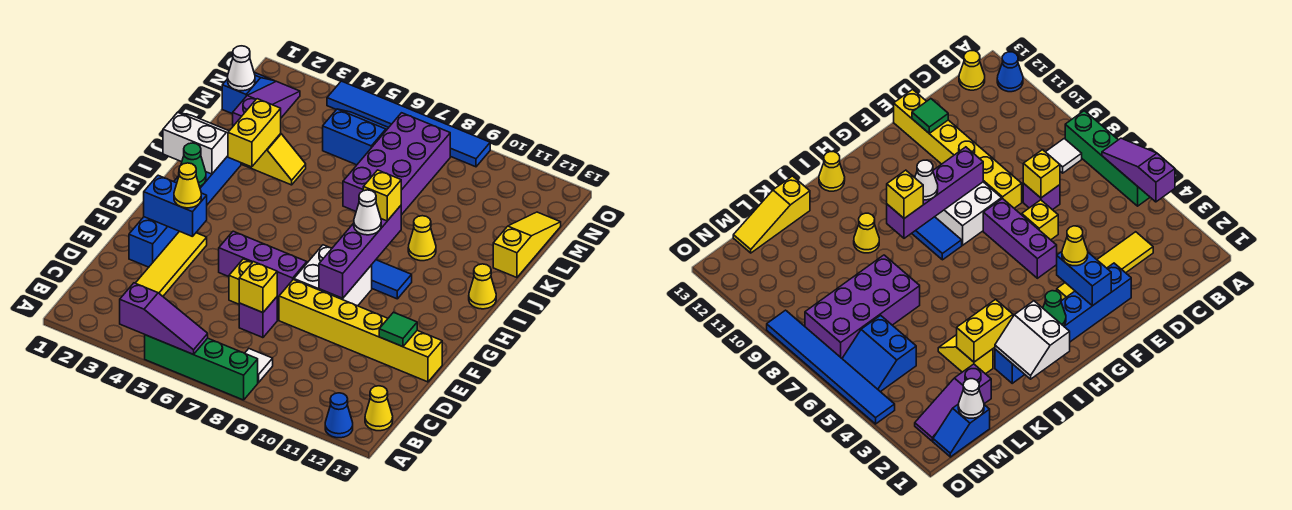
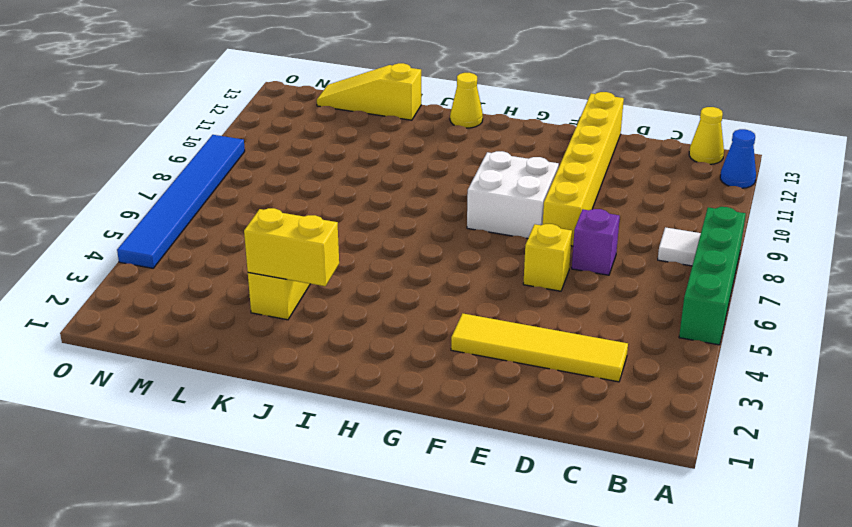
none -> blue brick E2:J2 level 1
none -> purple brick F5:F7 level 1
none -> blue tile H8:H10 level 1
none -> yellow cone J10 level 1

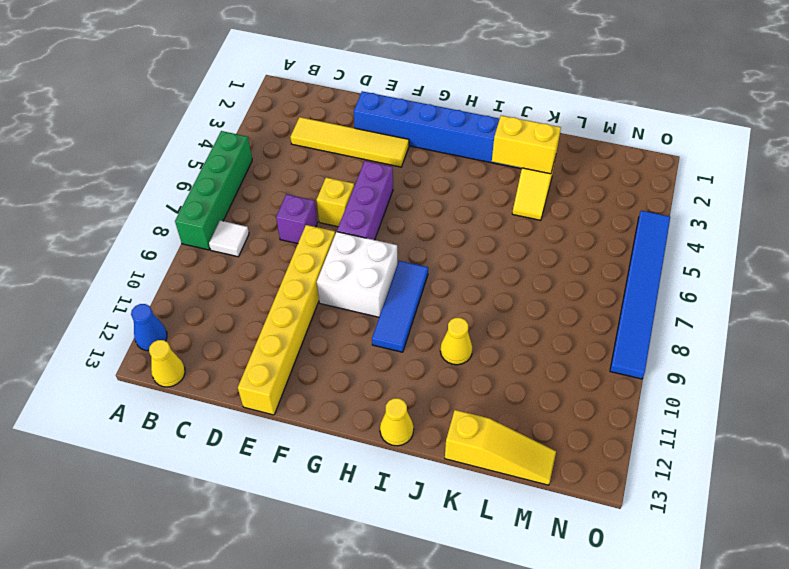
none -> purple brick K7:N8 level 1
none -> purple slope L2:N2 level 1 top L
none -> blue slope M1:N1 level 1 top M
none -> blue slope M5:N6 level 1 top M

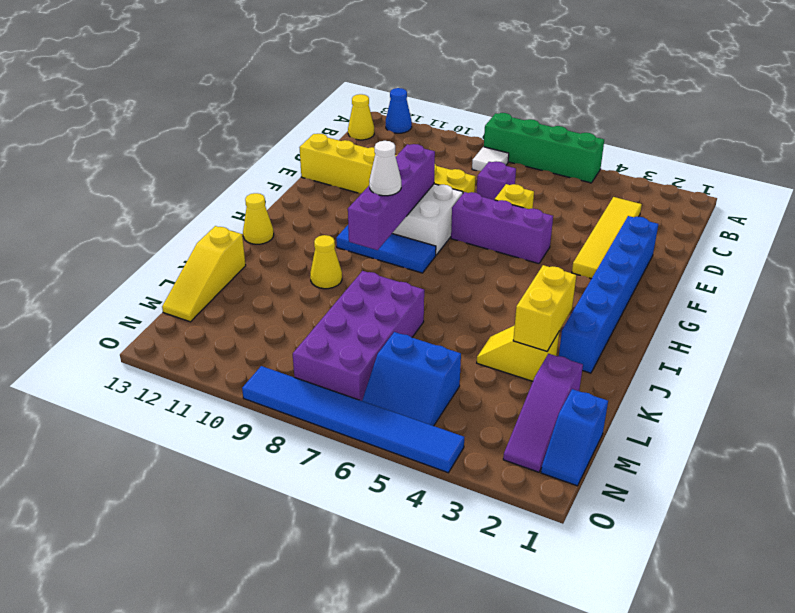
none -> purple slope A4:A6 level 2 top 4
none -> yellow brick D7 level 2
none -> green tile E12 level 2
none -> blue brick F2:F3 level 2

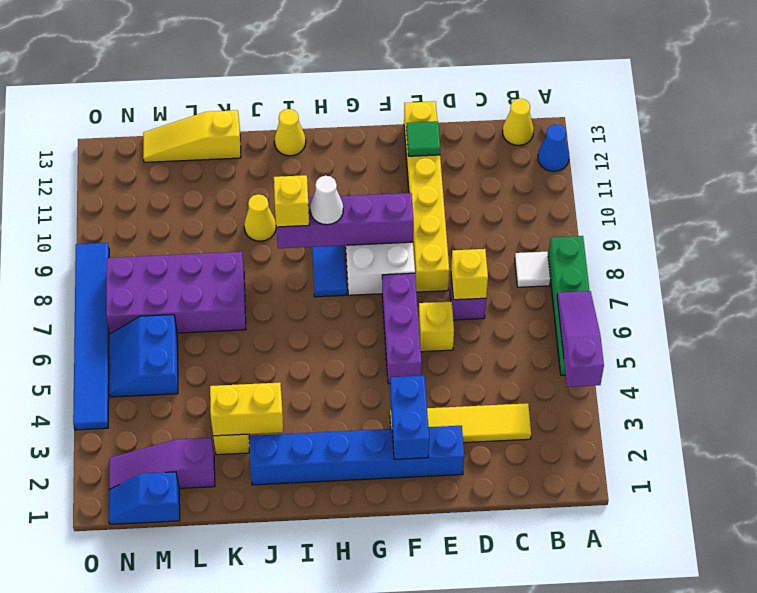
none -> green cone H2 level 2
none -> white slope I1:J2 level 2 top I
none -> white cone M1 level 2
none -> yellow cone F3 level 3

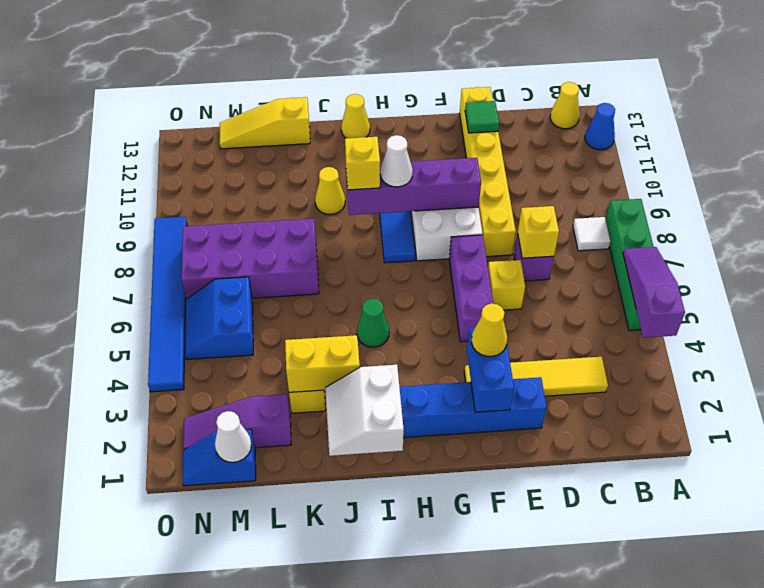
green cone I5 level 1 -> green cone H2 level 2

